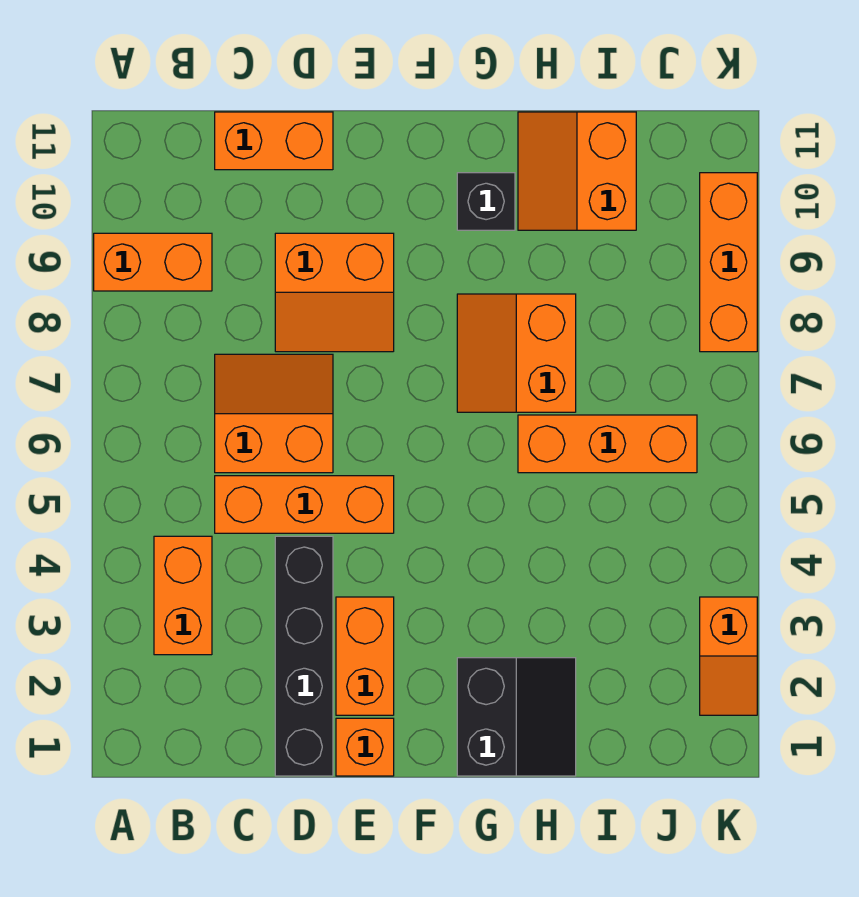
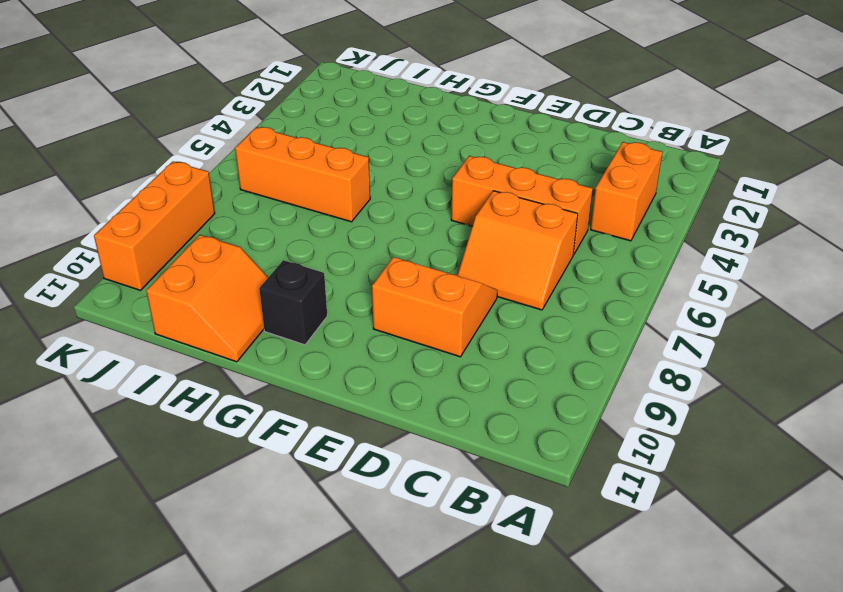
none -> orange brick A9:B9 level 1
none -> orange brick C11:D11 level 1
none -> black brick D1:D4 level 1

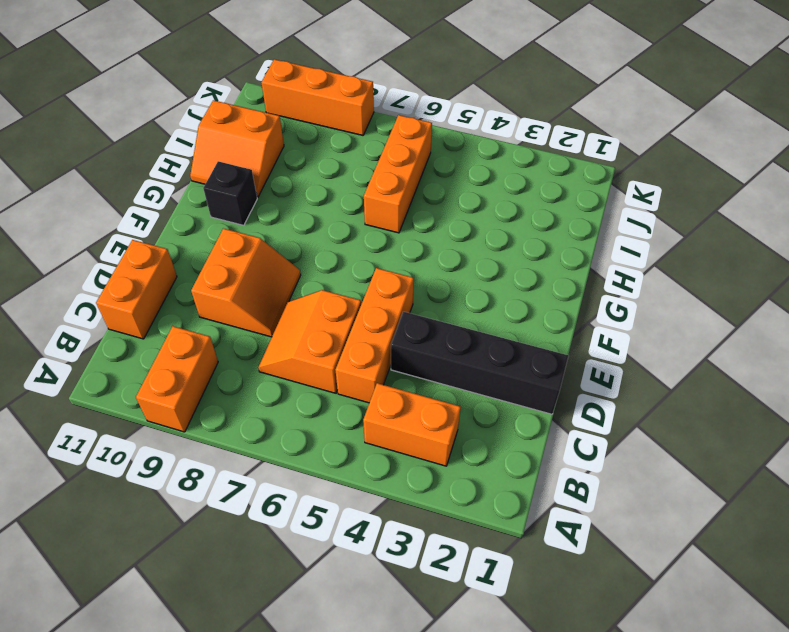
none -> orange brick E1 level 1
none -> orange brick E2:E3 level 1
none -> black slope G1:H2 level 1 top G

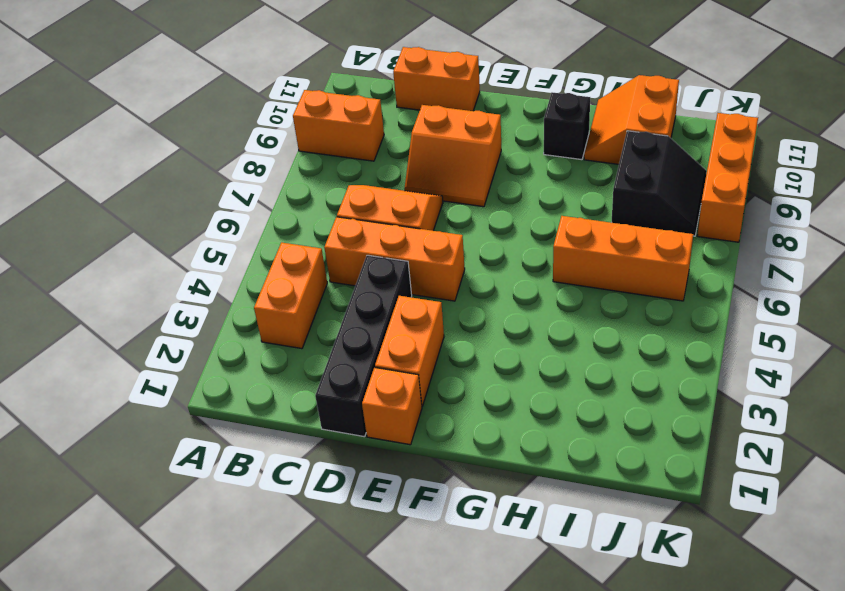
black slope I8:J9 level 1 top I -> black slope G1:H2 level 1 top G
none -> orange slope G7:H8 level 1 top H
none -> orange slope K2:K3 level 1 top 3

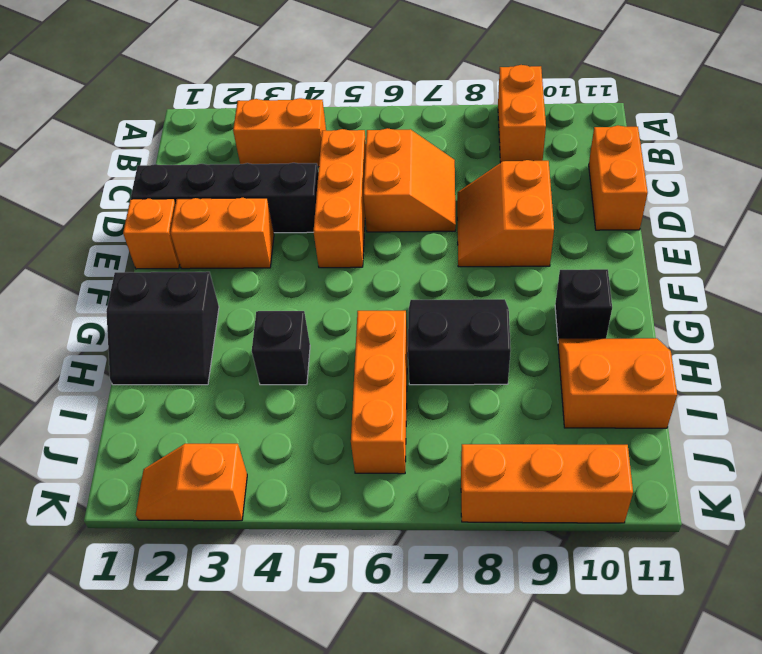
black slope G7:H8 level 1 top H -> orange slope G7:H8 level 1 top H
black brick H4 level 1 -> none

